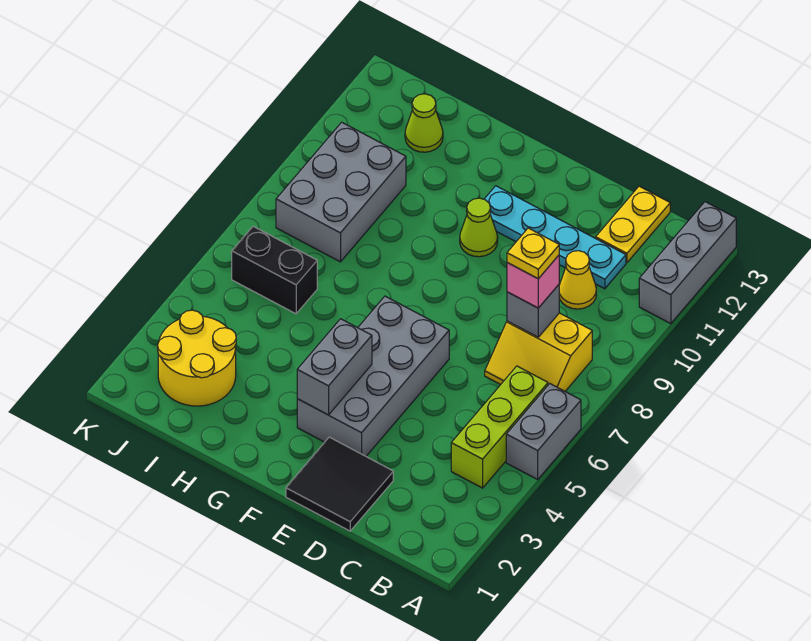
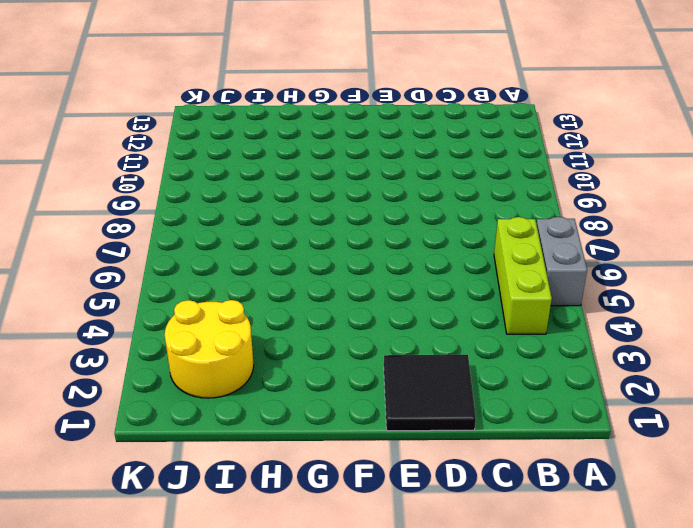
none -> grey brick A11:A13 level 1
none -> yellow slope B7:C8 level 1 top 8
none -> yellow cone C10 level 1

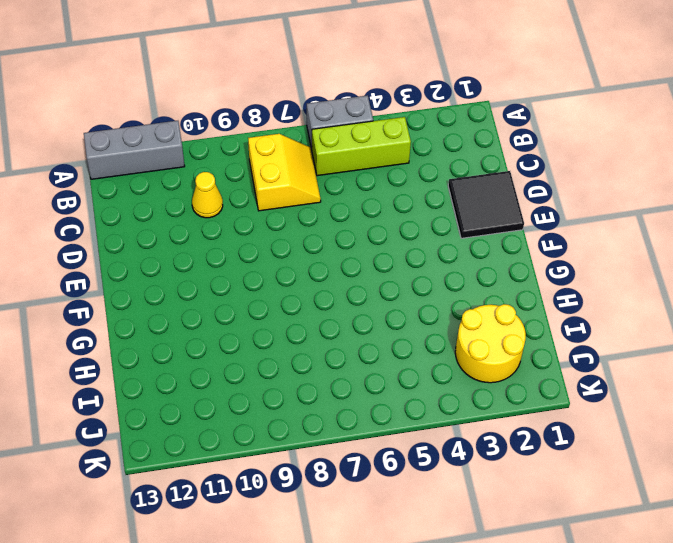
none -> cyan plate C11:F11 level 1
none -> yellow plate C12:C13 level 1
none -> grey brick E3:F6 level 1

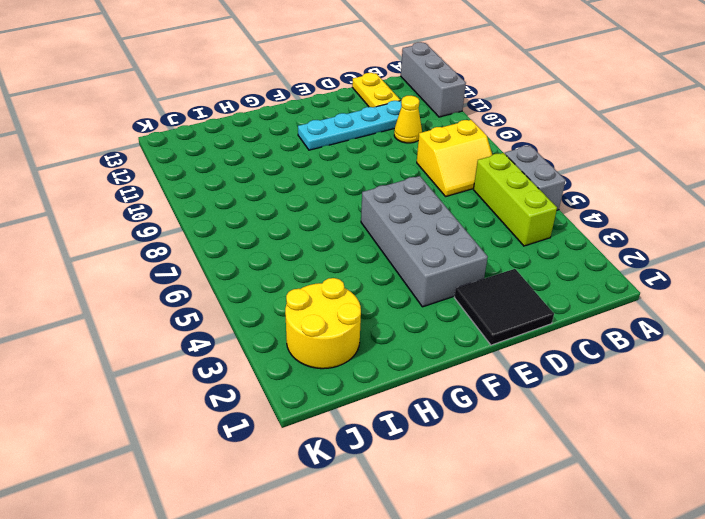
none -> lime cone F10 level 1
none -> black brick I6:J6 level 1
none -> grey brick I8:J10 level 1

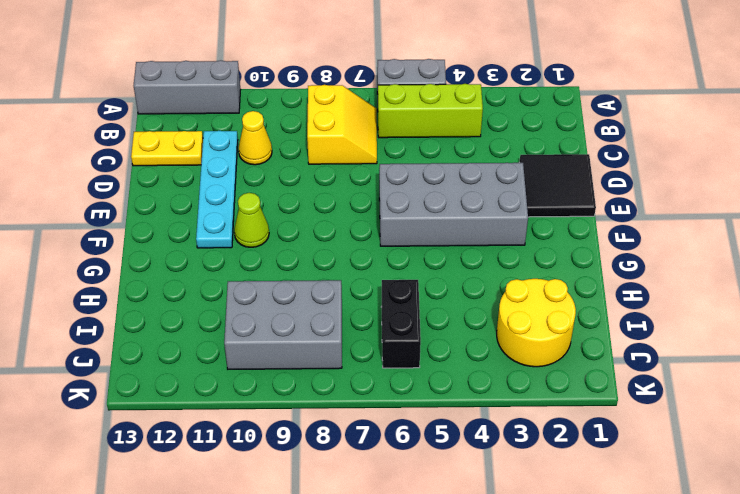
none -> lime cone I12 level 1
none -> grey brick C8 level 2
none -> grey brick F3:F4 level 2

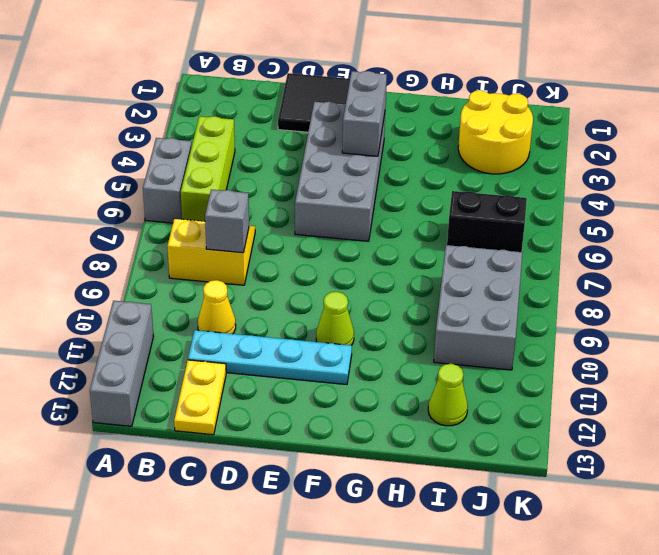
none -> pink brick C8 level 3
none -> yellow plate C8 level 4

